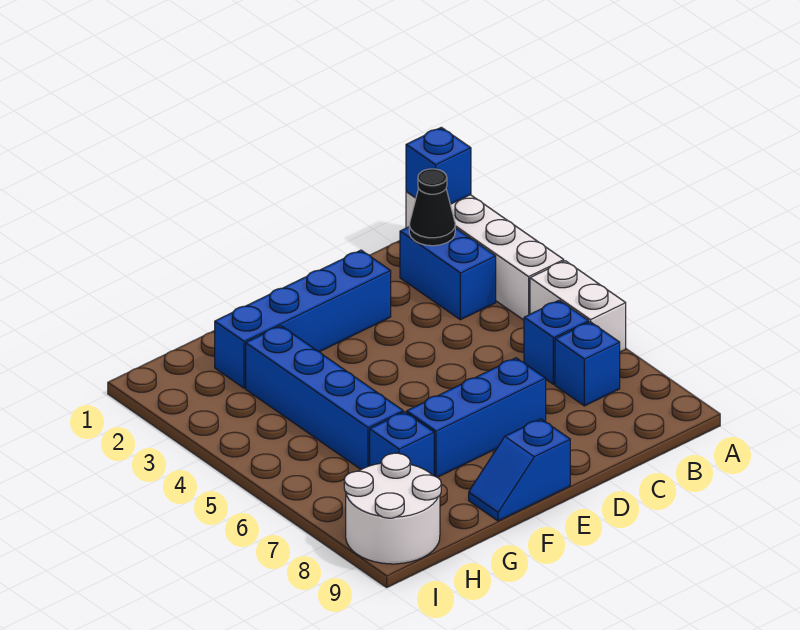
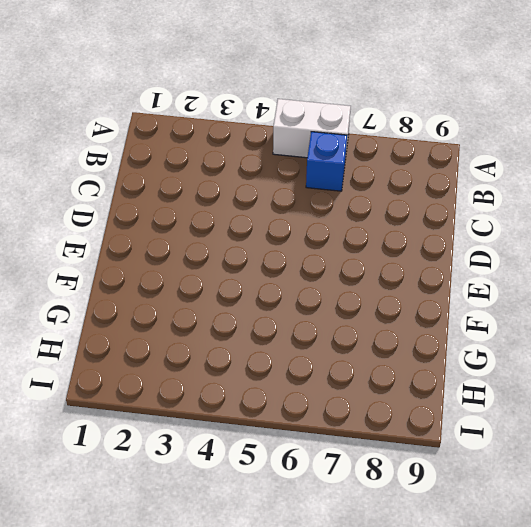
none -> white brick A1:A4 level 1
none -> blue brick B2:B3 level 1
none -> blue brick B7 level 1

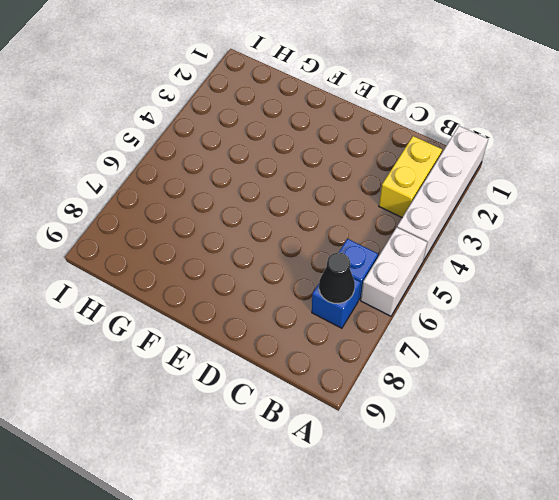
yellow brick B2:B3 level 1 -> blue brick B2:B3 level 1
black cone B7 level 2 -> black cone B2 level 2
none -> blue brick D2:G2 level 1
none -> blue brick D7:F7 level 1
none -> blue slope E9:F9 level 1 top E

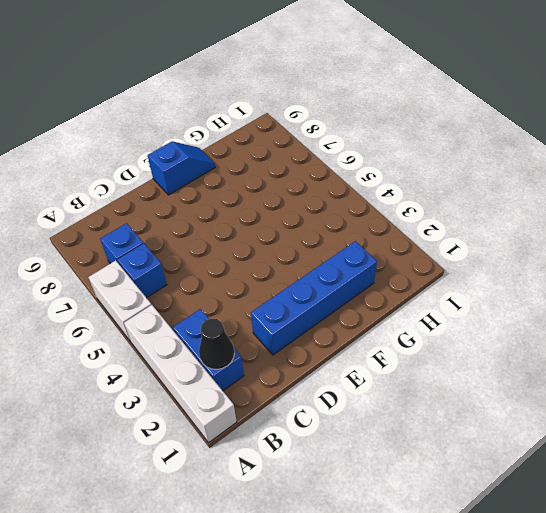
none -> blue brick D7:F7 level 1
none -> blue brick G3:G6 level 1
none -> blue brick G7 level 1

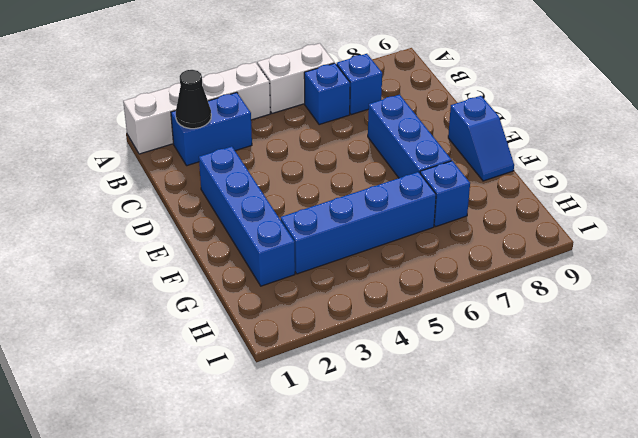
none -> white round brick H8:I9 level 1
none -> blue brick A1 level 2

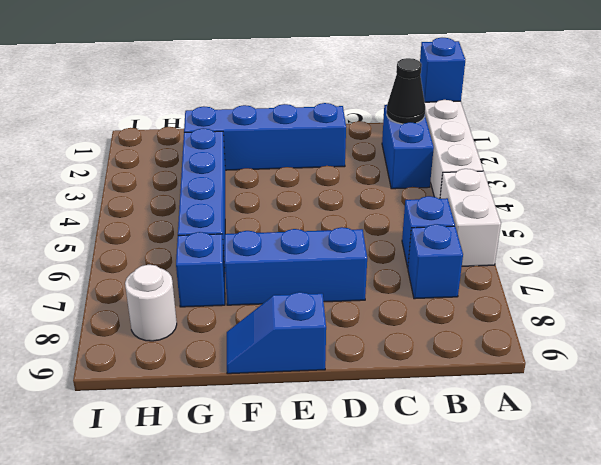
white round brick H8 level 1 -> white round brick H8:I9 level 1

